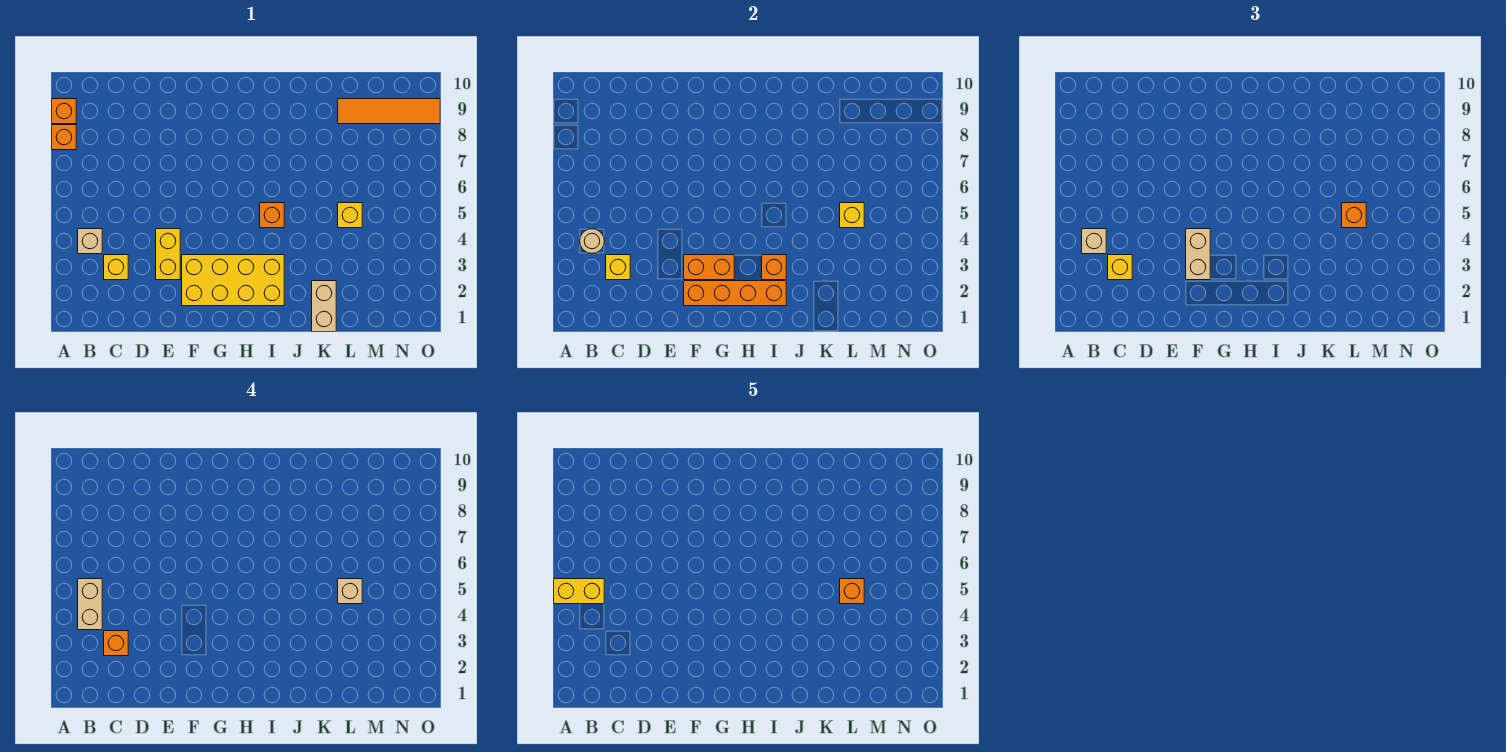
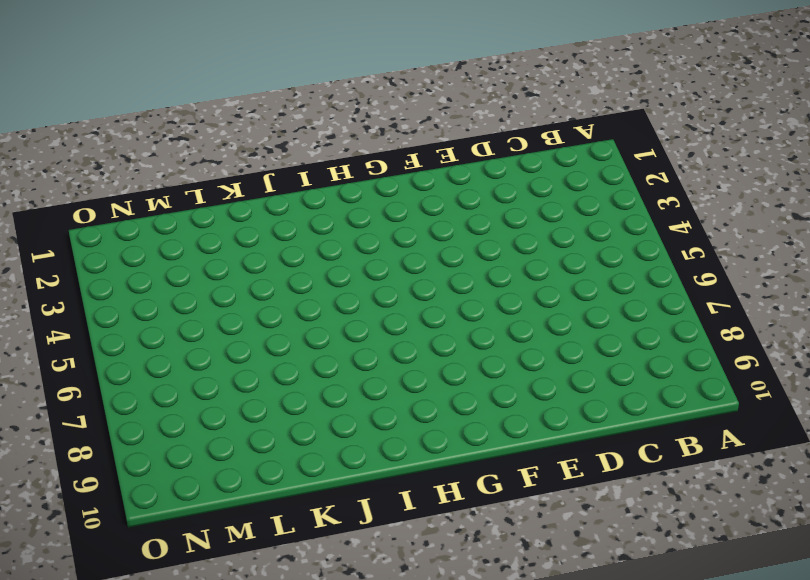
none -> orange brick A8 level 1
none -> orange brick A9 level 1
none -> tan brick B4 level 1

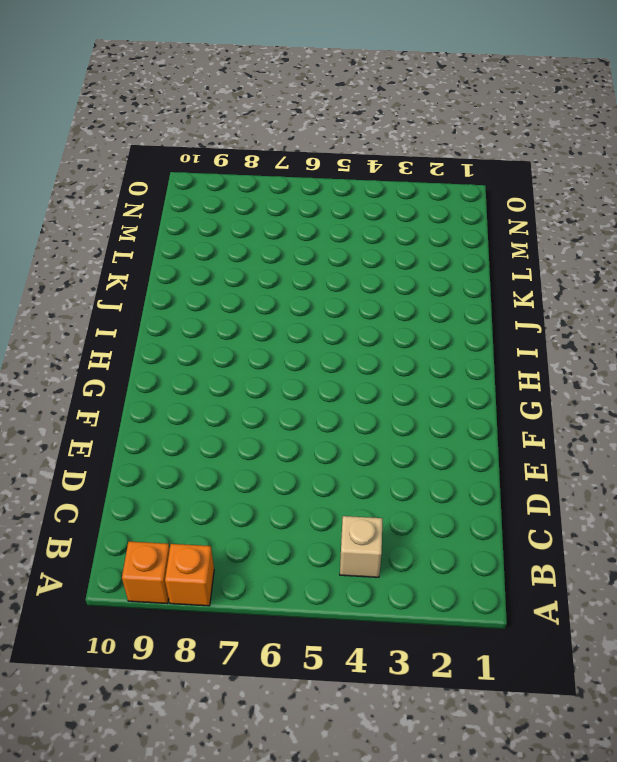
none -> yellow brick C3 level 1
none -> yellow brick E3:E4 level 1
none -> yellow brick F2:I3 level 1

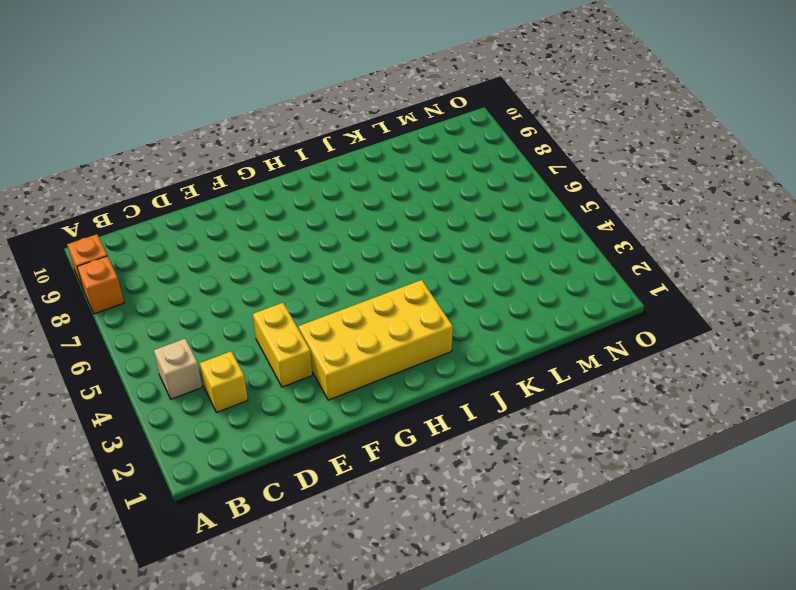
none -> orange brick I5 level 1
none -> tan brick K1:K2 level 1
none -> yellow brick L5 level 1

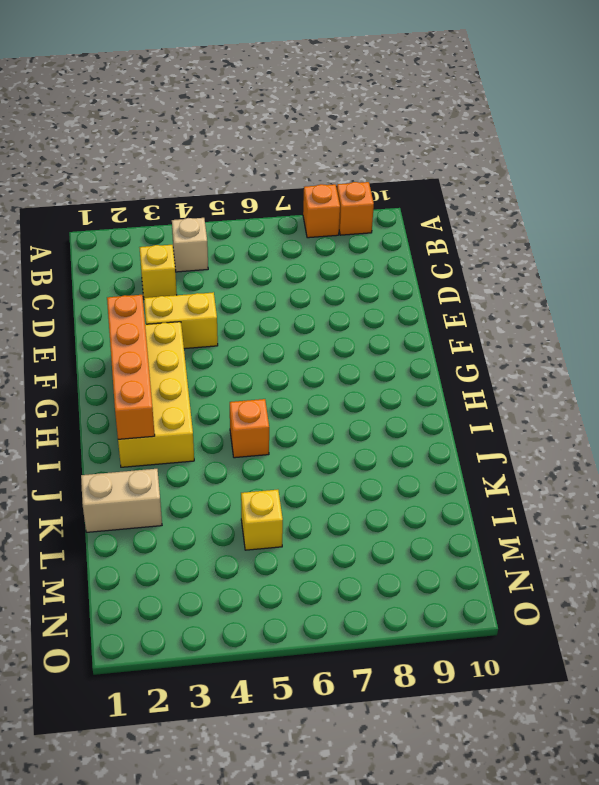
none -> orange tile L9:O9 level 1
none -> tan round brick B4 level 2
none -> yellow brick C3 level 2

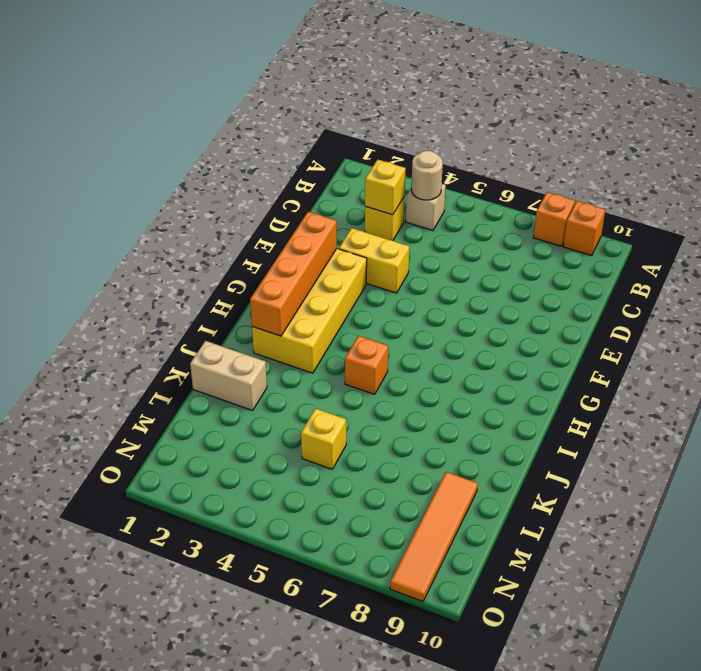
none -> orange brick F3:G3 level 2
none -> orange brick I3 level 2
none -> yellow brick L5 level 2

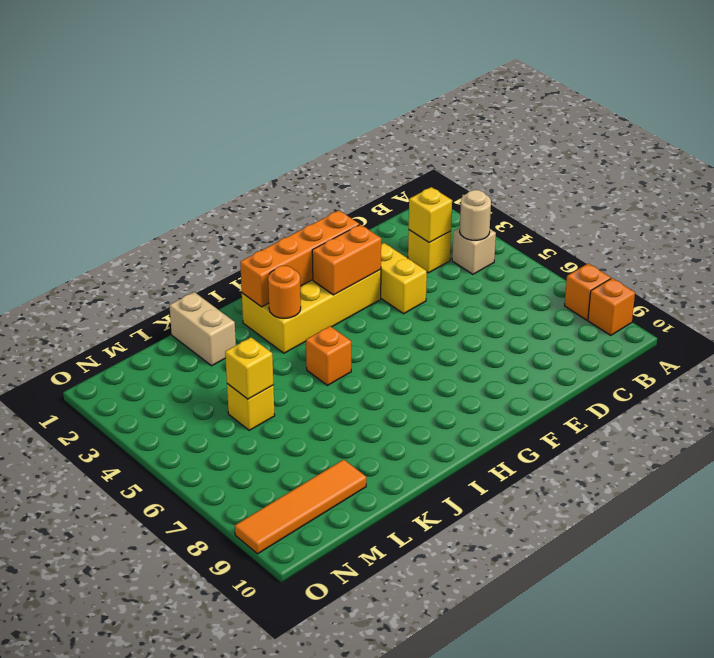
orange round brick I3 level 2 -> orange brick I3 level 2
none -> tan brick B4 level 3
none -> yellow brick C3 level 3
none -> tan brick F3:F4 level 3

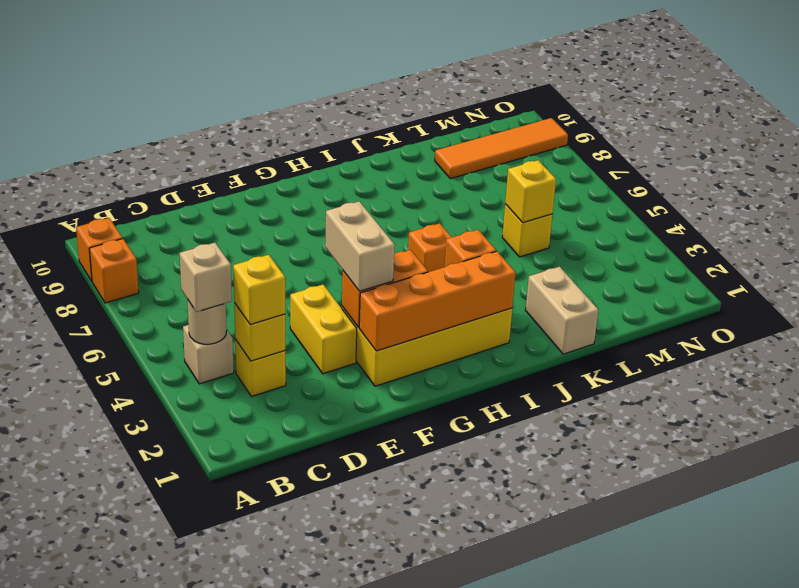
none -> orange brick L5 level 3
none -> tan brick B4:B5 level 4
none -> orange brick C3 level 4

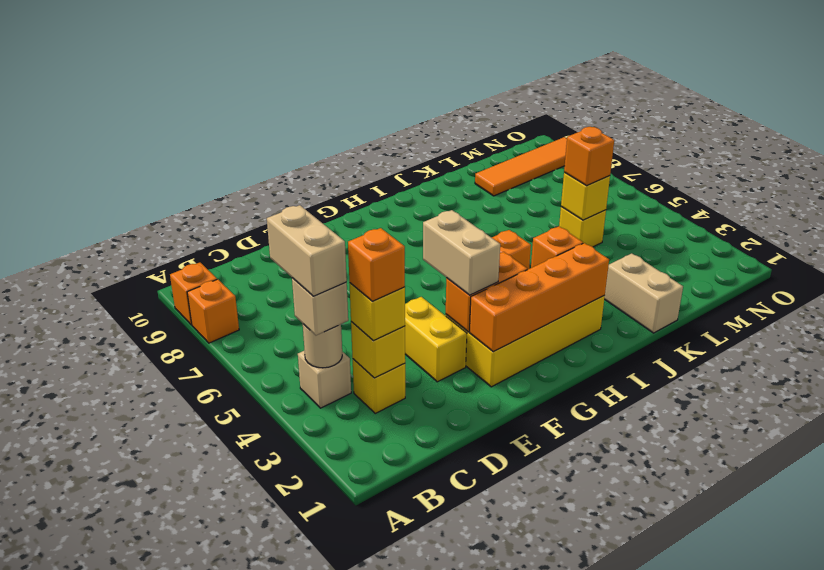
none -> tan brick L5 level 4
none -> yellow brick A5:B5 level 5
none -> orange brick L5 level 5

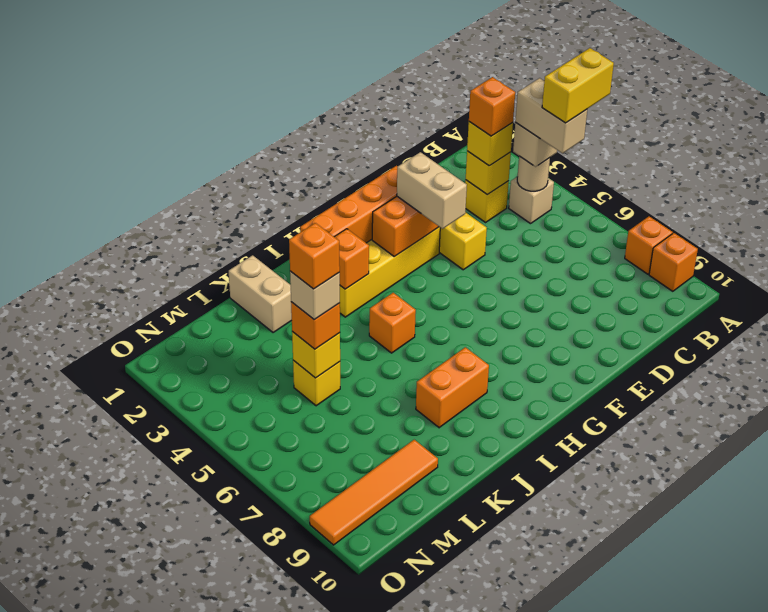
orange brick I8:J8 level 1 -> none

